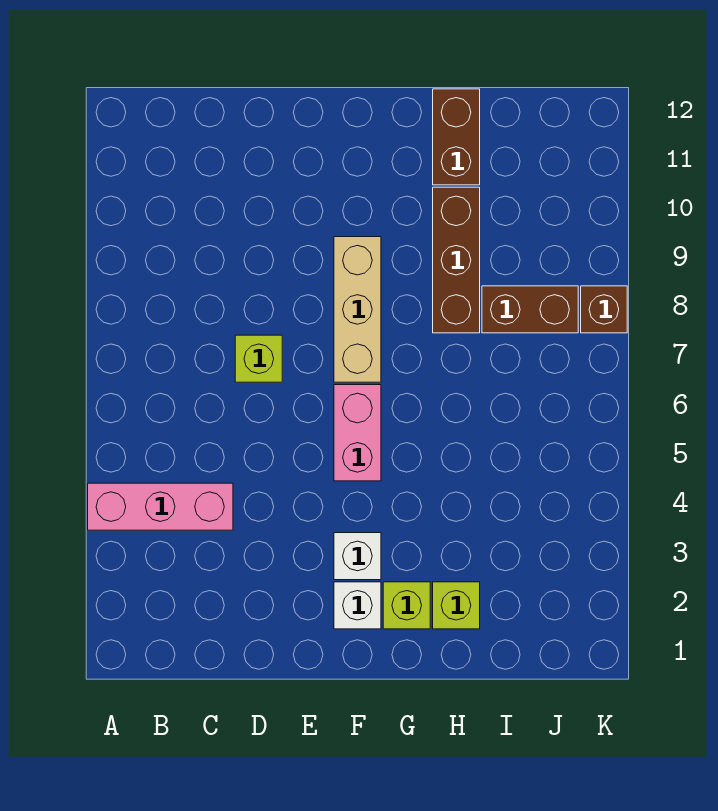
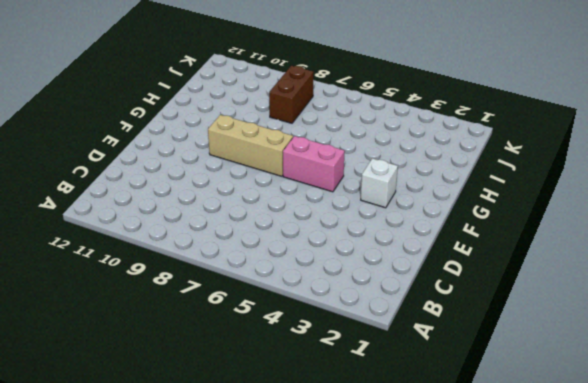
none -> pink brick A4:C4 level 1
none -> lime brick D7 level 1
none -> white brick F2 level 1

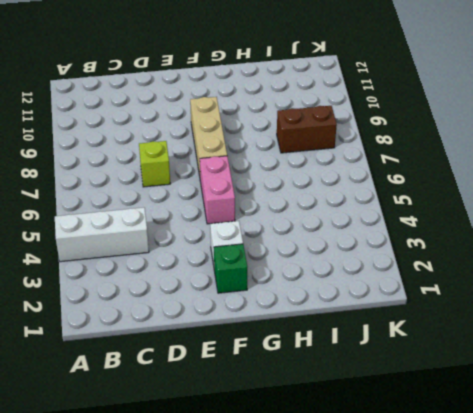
white brick A4:C4 level 1 -> pink brick A4:C4 level 1
green brick F2 level 1 -> white brick F2 level 1
none -> lime brick G2 level 1
none -> lime brick H2 level 1
none -> brown brick H8:H10 level 1

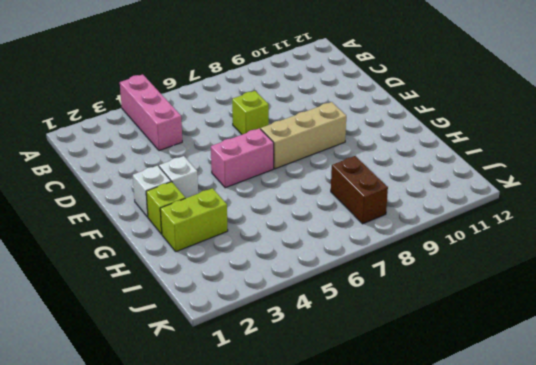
lime brick H2:H3 level 1 -> lime brick H2 level 1
none -> brown brick H8:H10 level 1
none -> brown brick H11:H12 level 1
none -> brown brick K8 level 1

